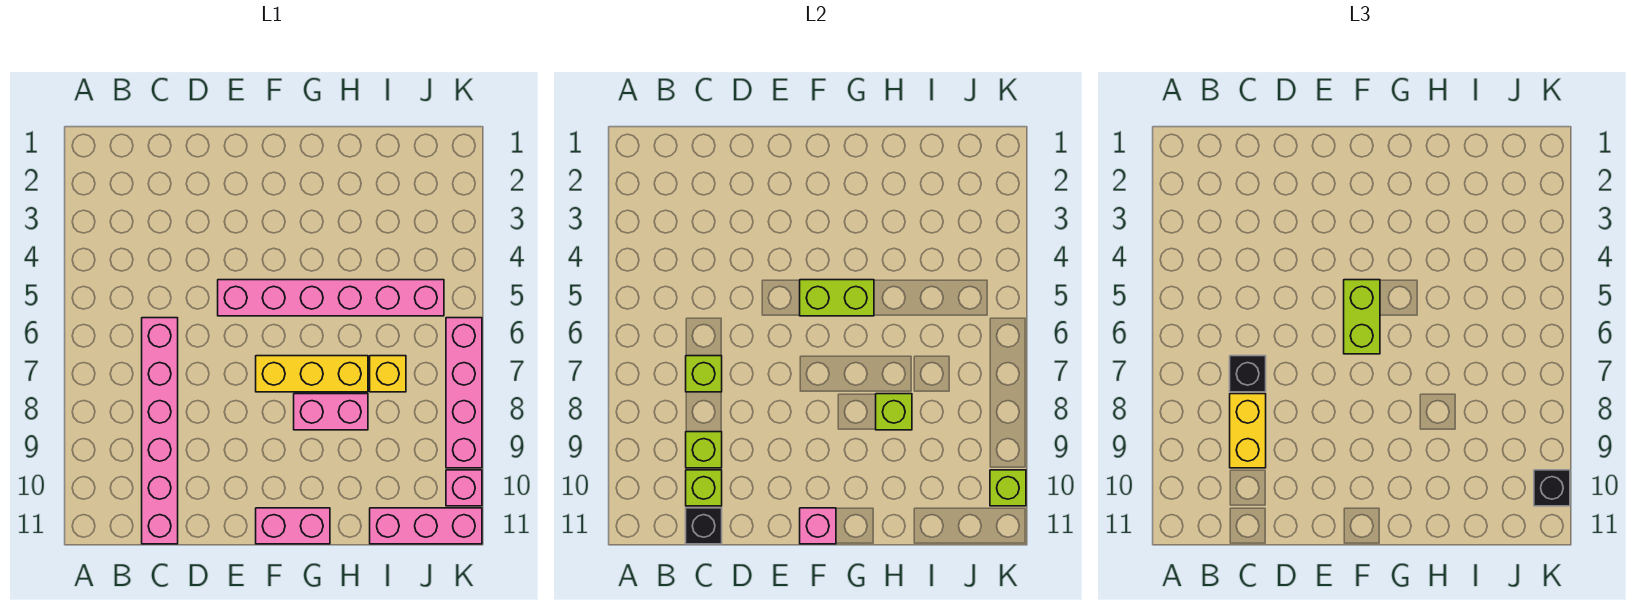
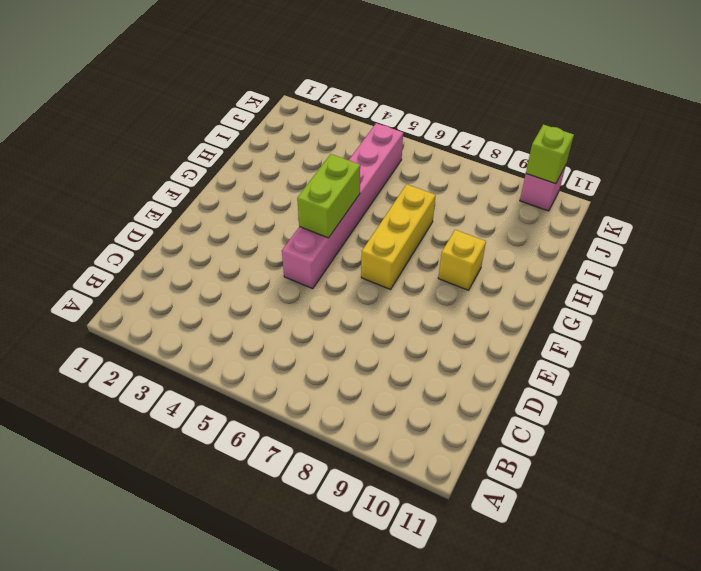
yellow brick G9 level 1 -> yellow brick I7 level 1
none -> pink brick C6:C11 level 1
none -> pink brick F11:G11 level 1
none -> pink brick G8:H8 level 1

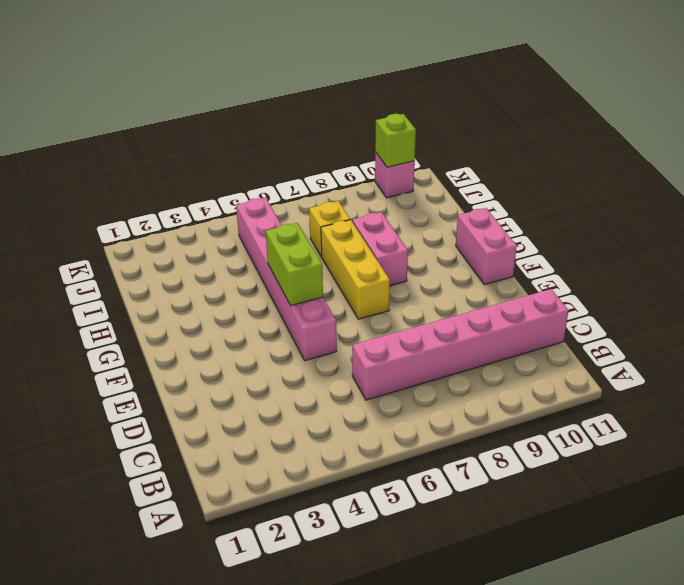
none -> pink brick I11:K11 level 1
none -> pink brick K6:K9 level 1
none -> lime brick C7 level 2

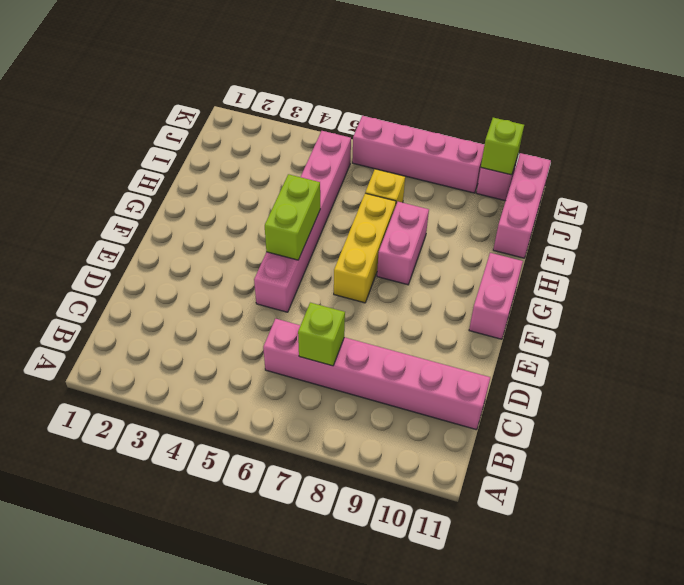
none -> lime brick C9 level 2
none -> lime brick C10 level 2
none -> black brick C11 level 2

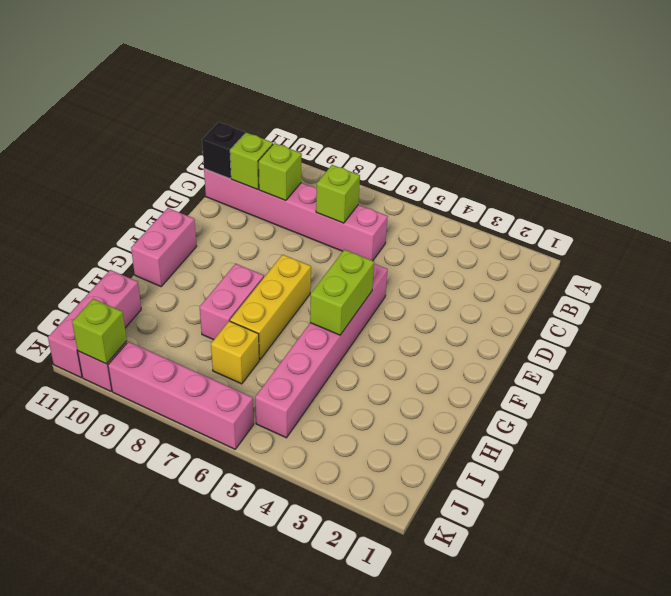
none -> pink brick F11 level 2
none -> lime brick H8 level 2
none -> black brick C7 level 3

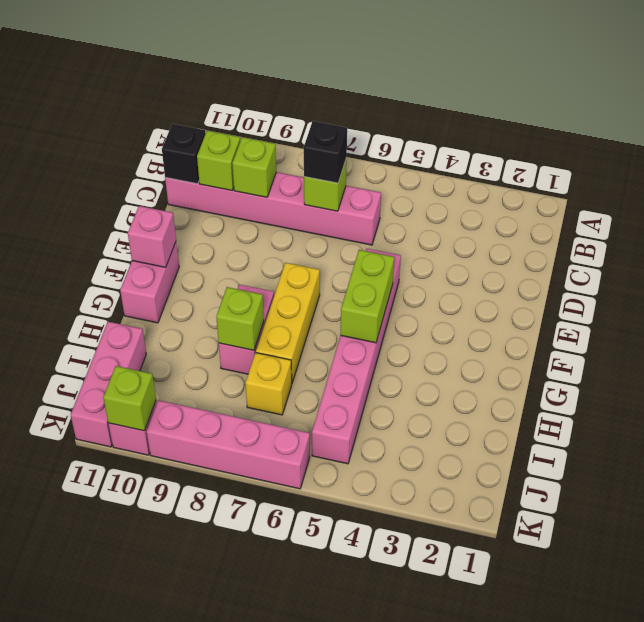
none -> yellow brick C8:C9 level 3
none -> lime brick F5:F6 level 3
none -> black brick K10 level 3

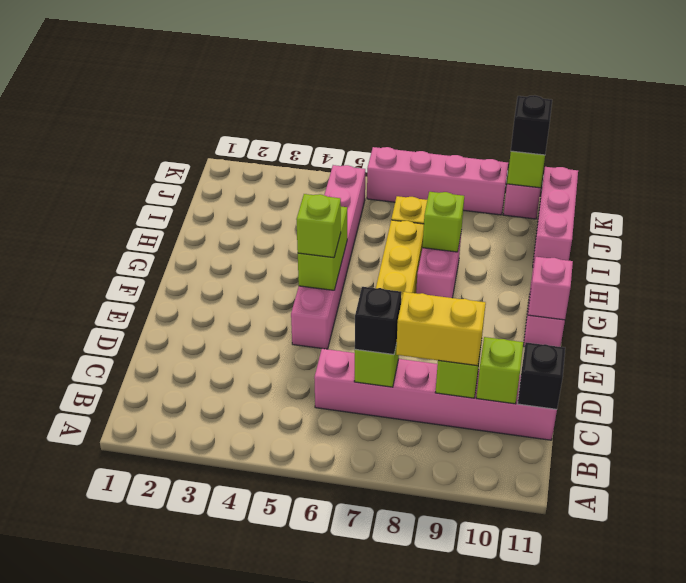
lime brick F5 level 3 -> lime brick F5:F6 level 3

